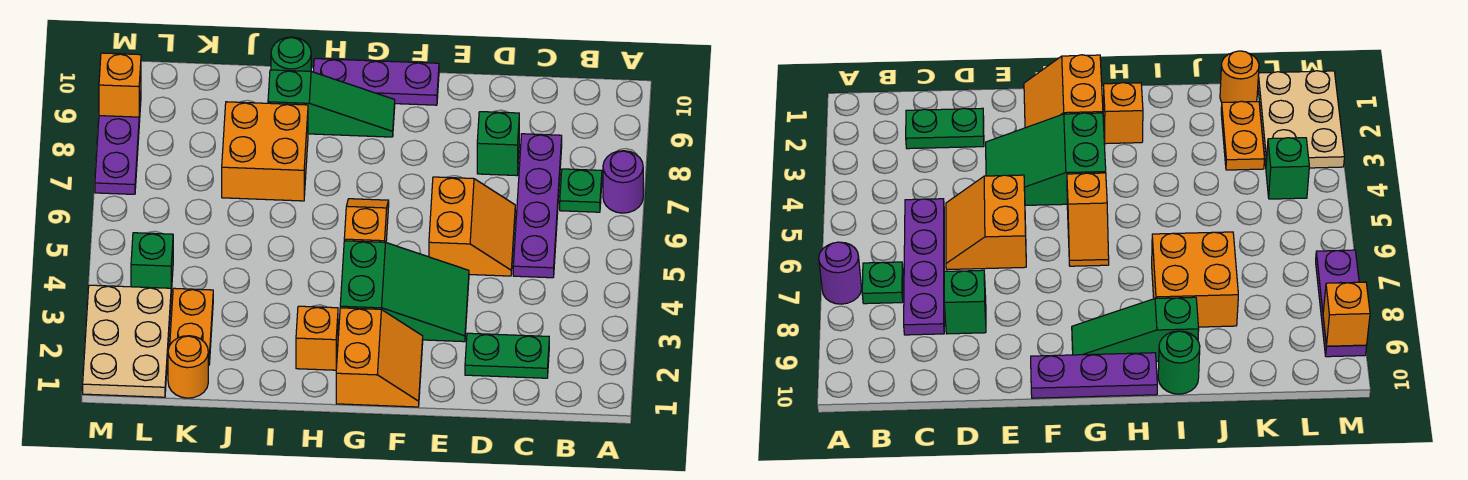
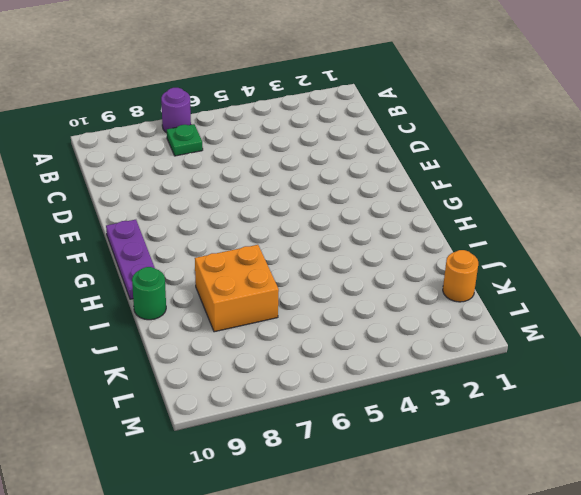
none -> green plate C2:D2 level 1
none -> purple plate C5:C8 level 1
none -> orange slope D5:E6 level 1 top E

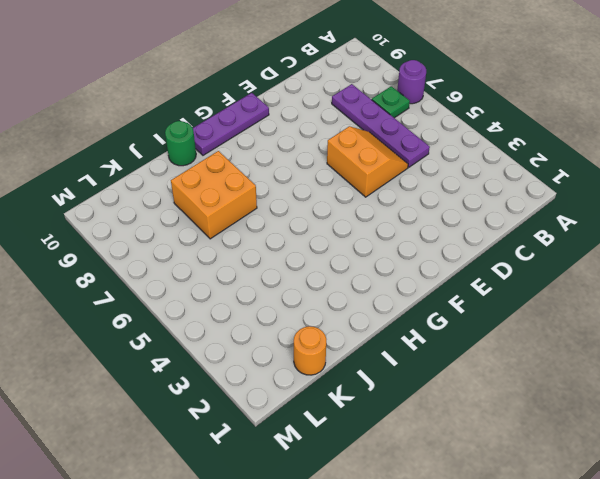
none -> green plate C2:D2 level 1
none -> green brick D8 level 1
none -> green slope E3:G4 level 1 top G

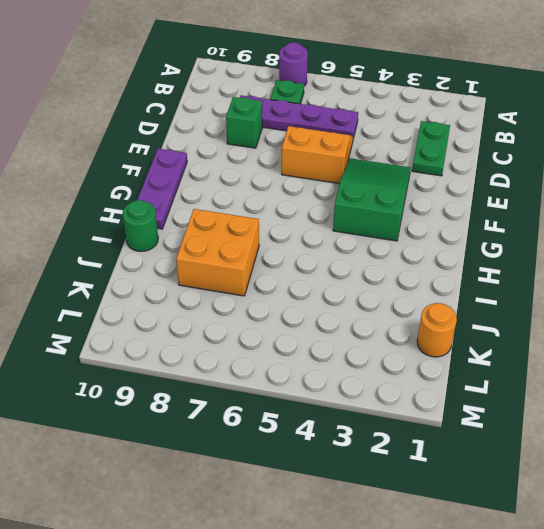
none -> orange slope F1:G2 level 1 top G
none -> orange slope G5:G6 level 1 top 5
none -> green slope G9:I9 level 1 top I

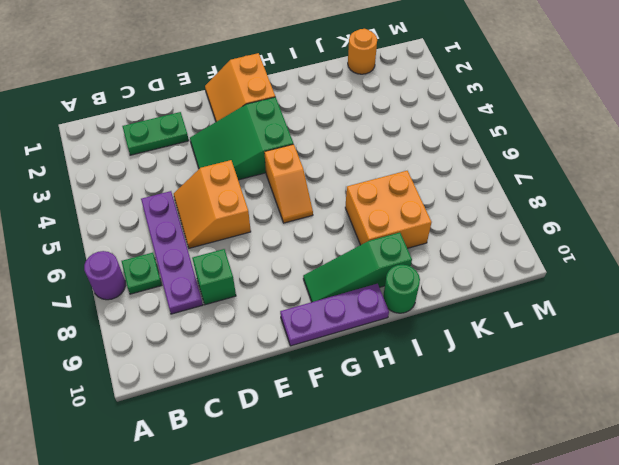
none -> orange brick H2 level 1
none -> orange plate K2:K3 level 1
none -> tan plate L1:M3 level 1

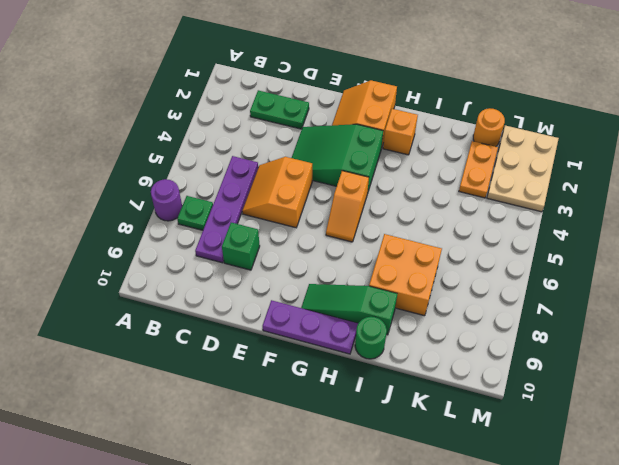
none -> green brick L4 level 1
none -> purple plate M7:M9 level 1
none -> orange brick M9 level 2

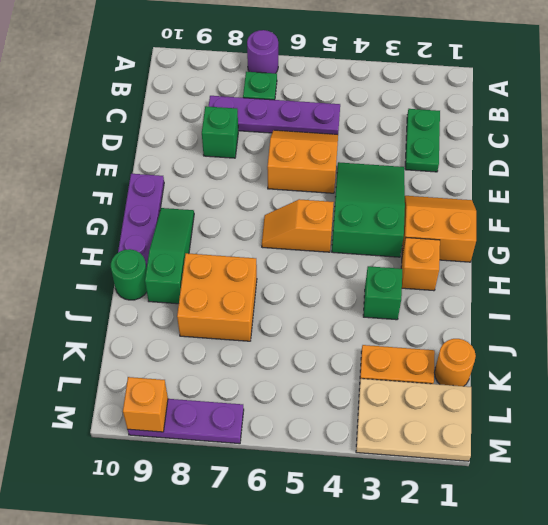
green brick I3 level 1 -> green brick L4 level 1

